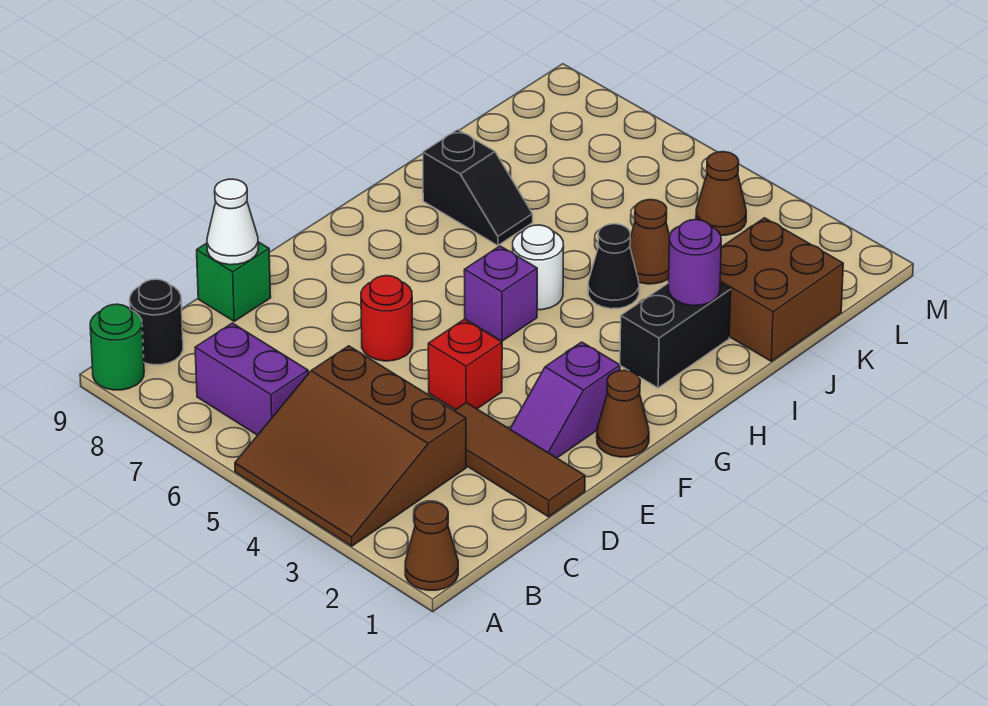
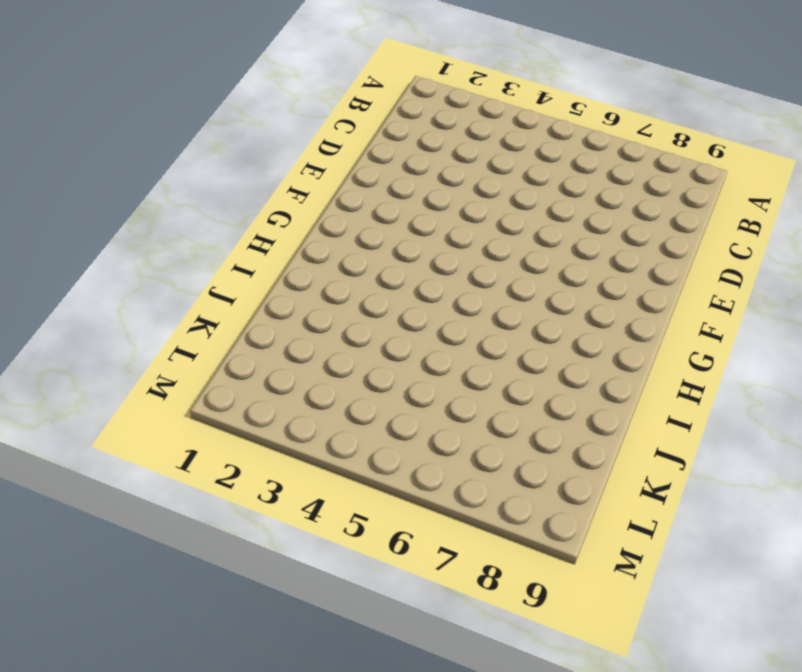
none -> brown cone A1 level 1
none -> brown slope A3:C5 level 1 top C
none -> green round brick A9 level 1

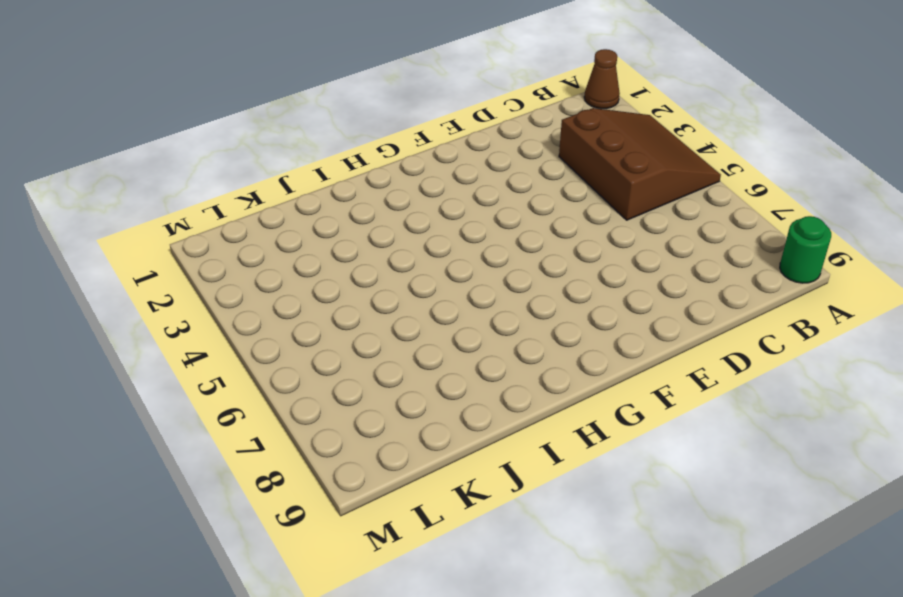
none -> purple brick B6:B7 level 1
none -> black round brick B9 level 1
none -> brown tile D1:D3 level 1

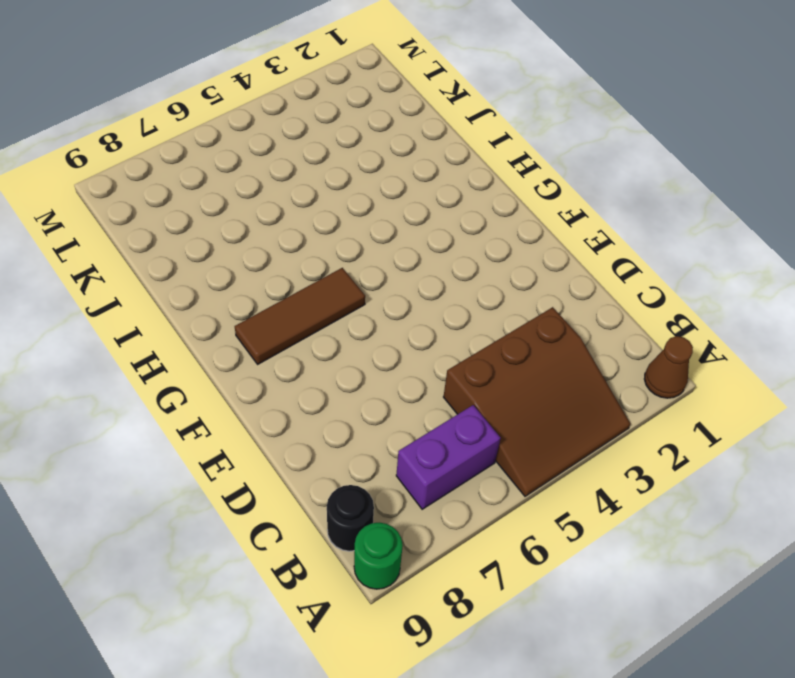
brown tile G6:G8 level 1 -> brown tile D1:D3 level 1
none -> green brick D9 level 1
none -> purple slope E2:F2 level 1 top F
none -> red brick E4 level 1

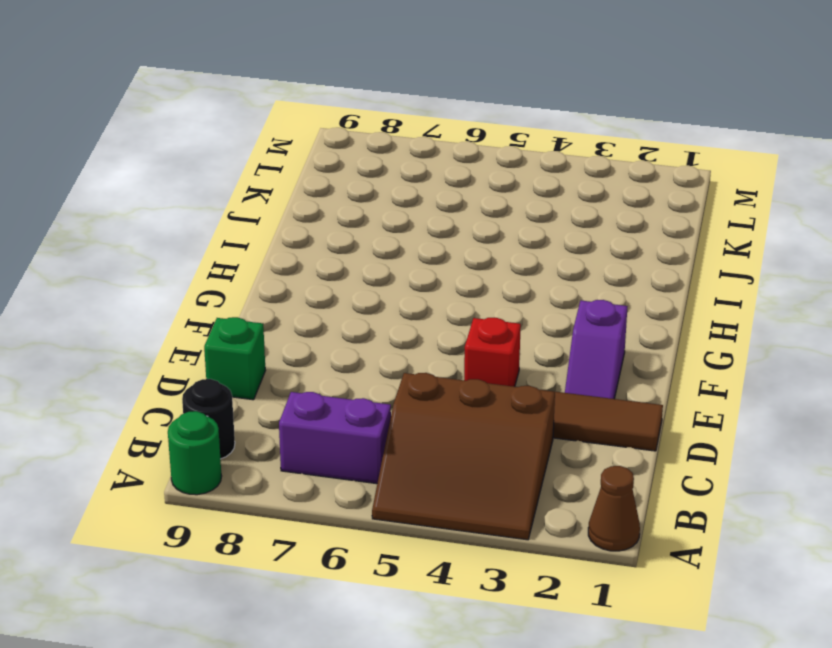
none -> red round brick E6 level 1
none -> brown cone F1 level 1
none -> purple brick G5 level 1

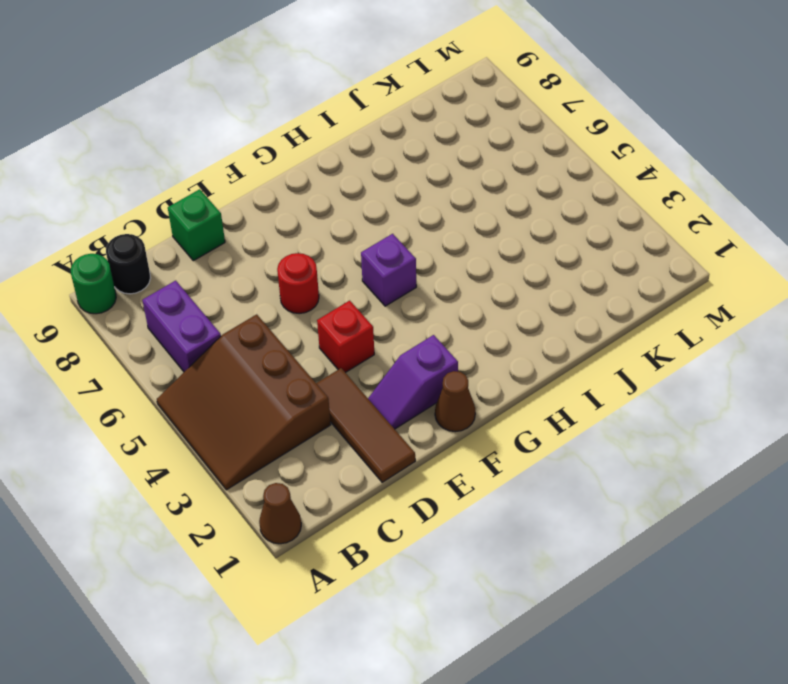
none -> black brick H2:I2 level 1
none -> white round brick H5 level 1
none -> black cone I4 level 1

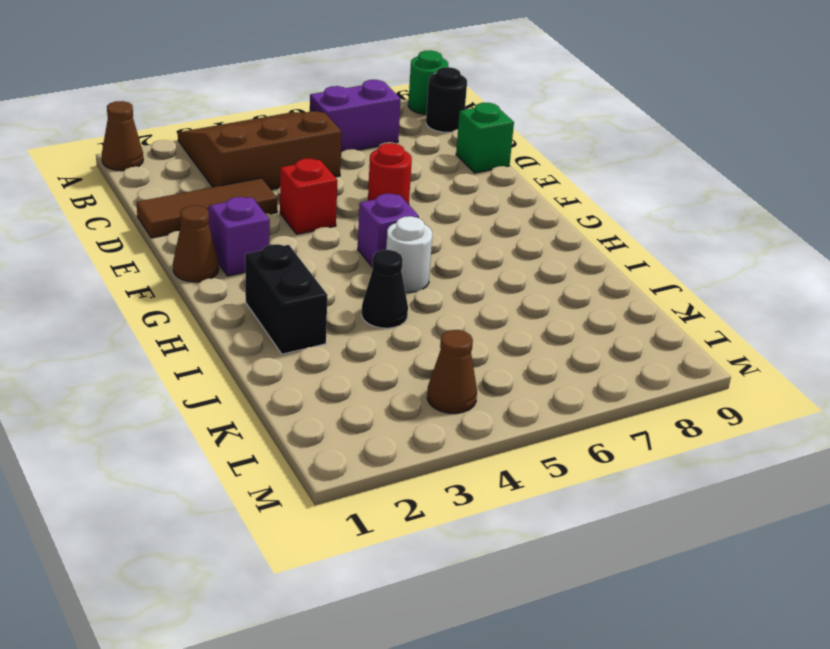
none -> black slope I7:I8 level 1 top 8
none -> brown brick J1:K2 level 1
none -> brown cone J4 level 1

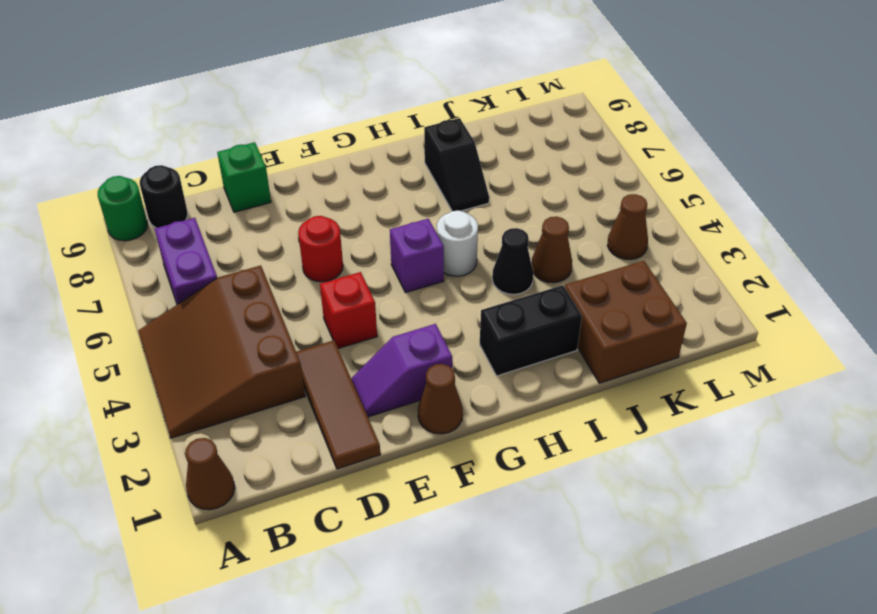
none -> white cone D9 level 2
none -> purple round brick I2 level 2

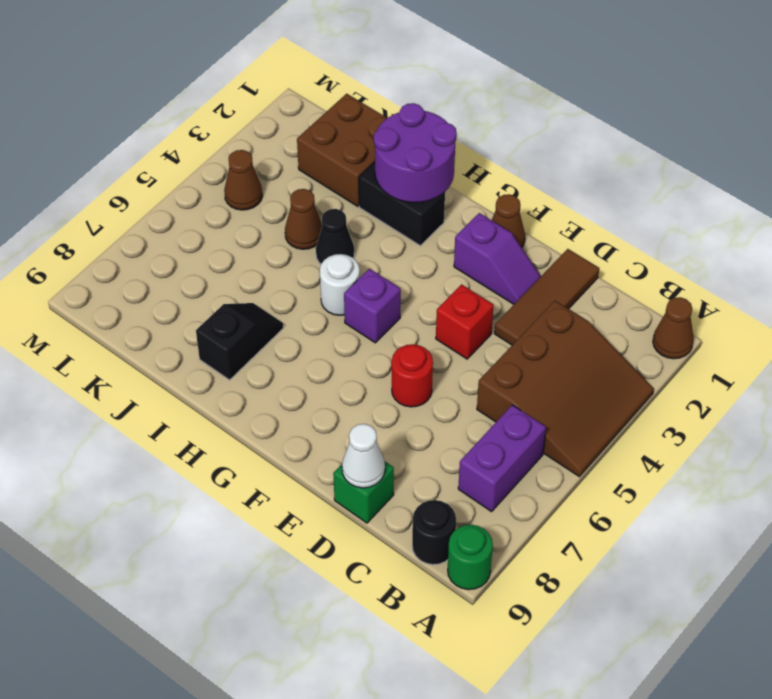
purple round brick H1:I2 level 2 -> purple round brick I2 level 2

